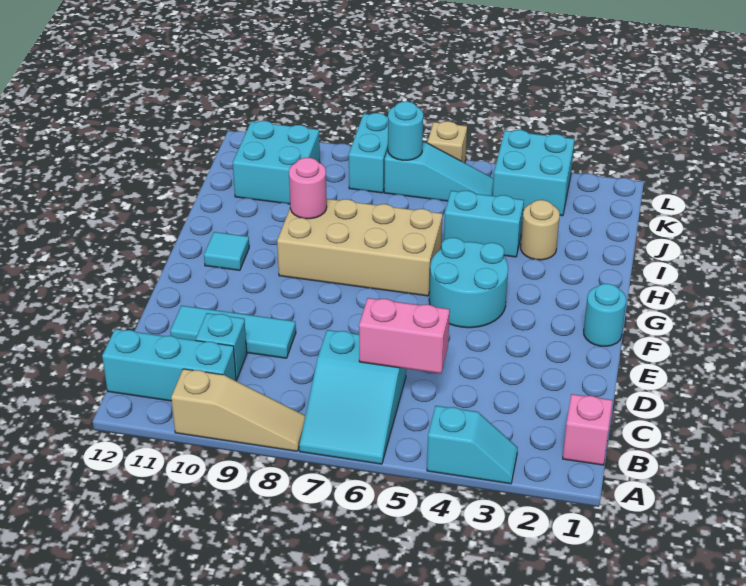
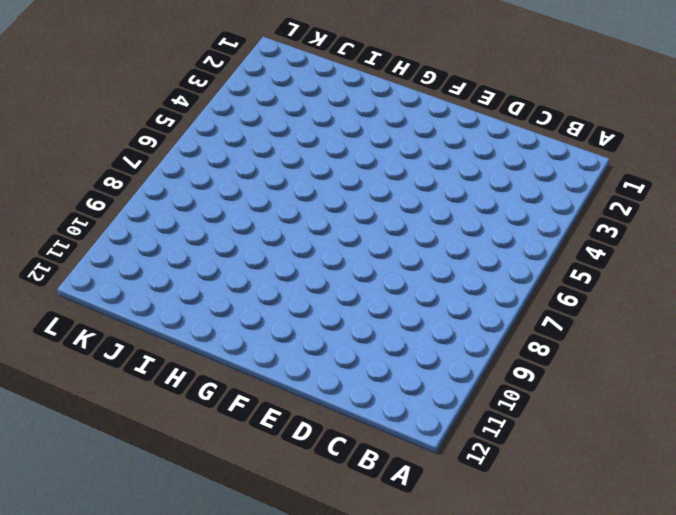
none -> cyan slope A3:A4 level 1 top 4
none -> cyan slope A6:C7 level 1 top C
none -> tan slope A8:A10 level 1 top 10

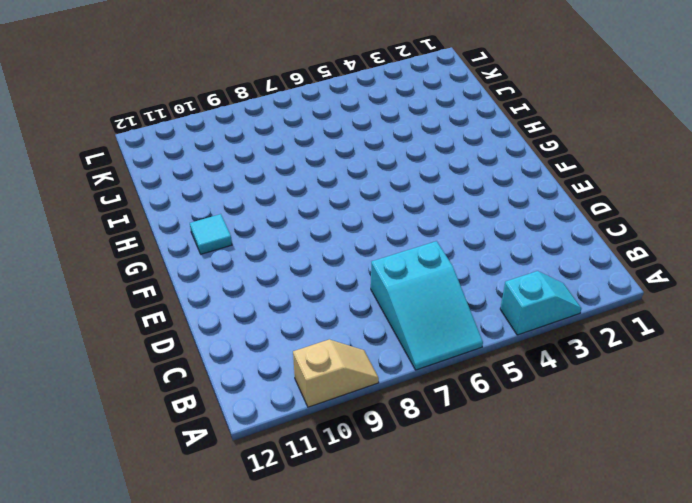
tan slope A9:A10 level 1 top 10 -> tan slope A8:A10 level 1 top 10
none -> pink brick B1 level 1
none -> cyan brick B10:B12 level 1
none -> cyan brick C10 level 1

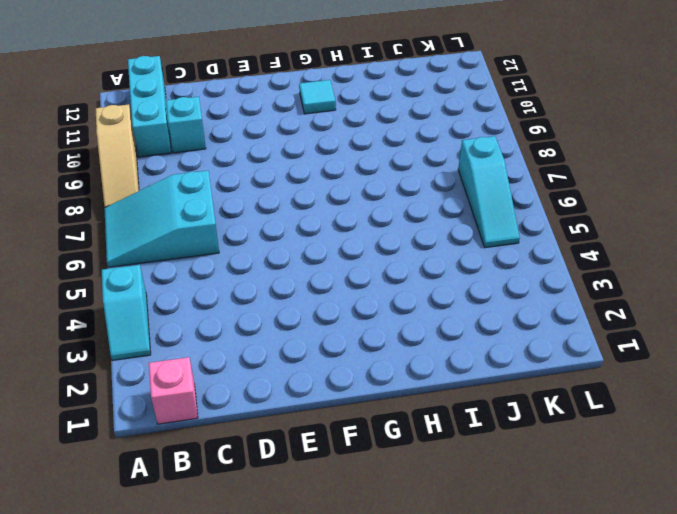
none -> cyan tile D9:D11 level 1
none -> cyan round brick F1 level 1
none -> cyan round brick F4:G5 level 1

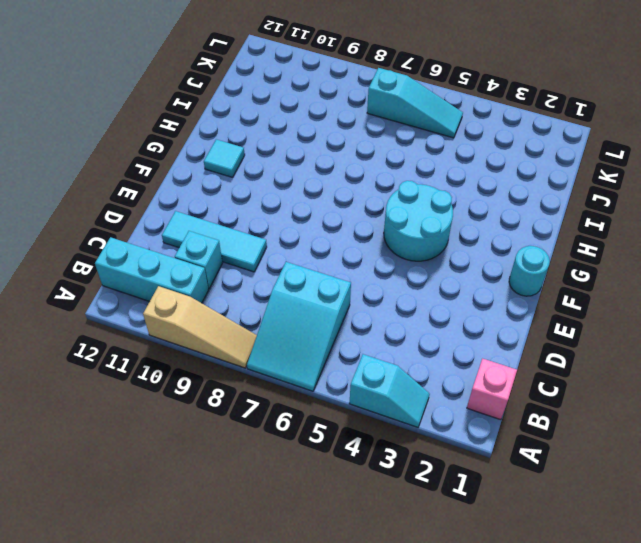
none -> tan brick G6:H9 level 1
none -> tan round brick I3 level 1
none -> cyan brick I4:I5 level 1

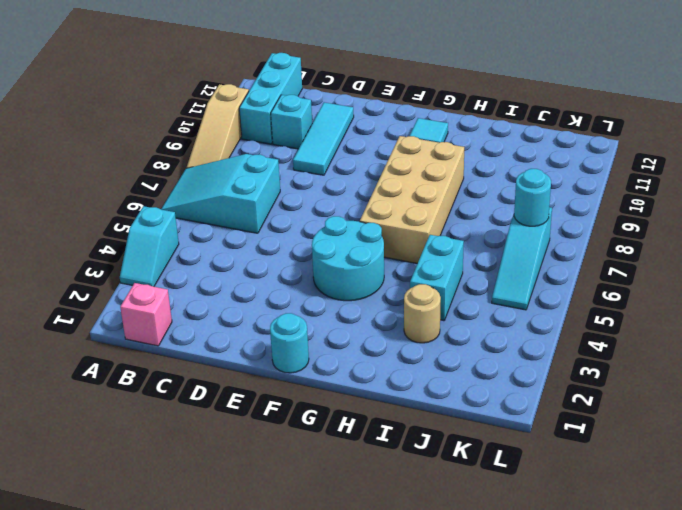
none -> cyan brick J10:K11 level 1
none -> cyan brick K3:L4 level 1
none -> cyan brick K8:L8 level 1

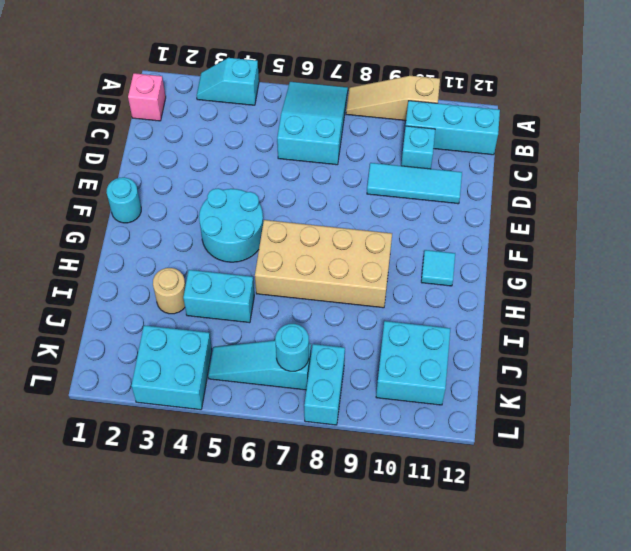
none -> tan brick L6 level 1
none -> pink brick C5:C6 level 2
none -> pink round brick H9 level 2

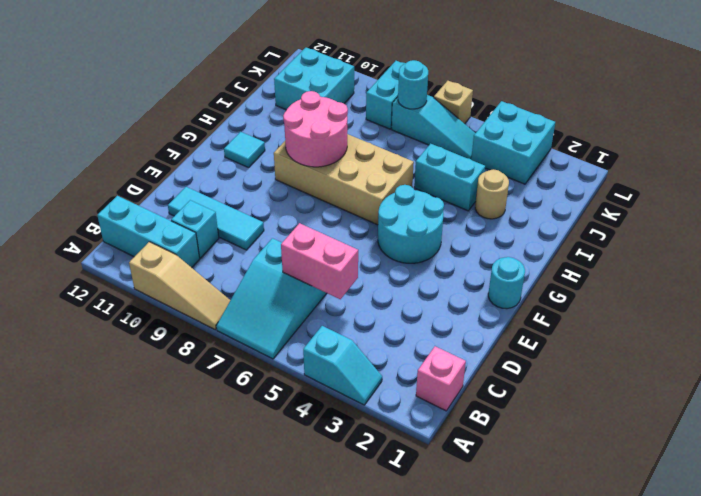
pink round brick G8:H9 level 2 -> pink round brick H9 level 2

